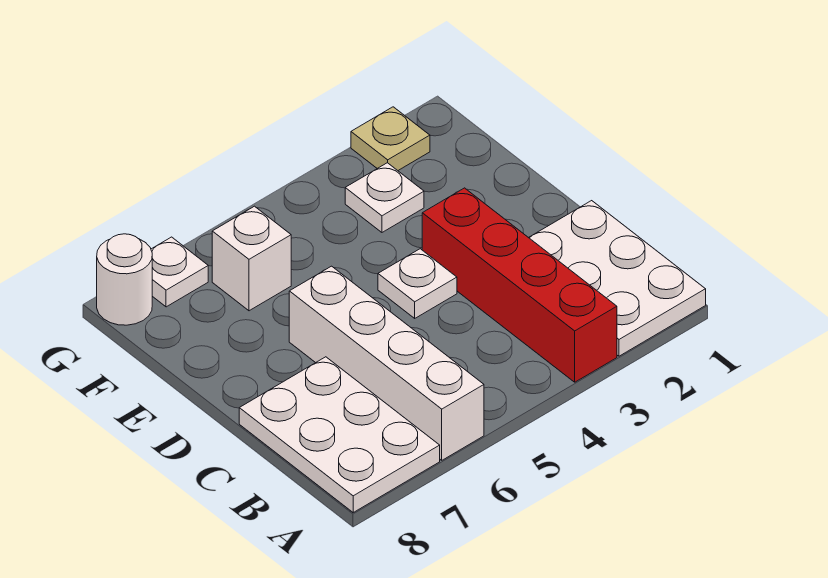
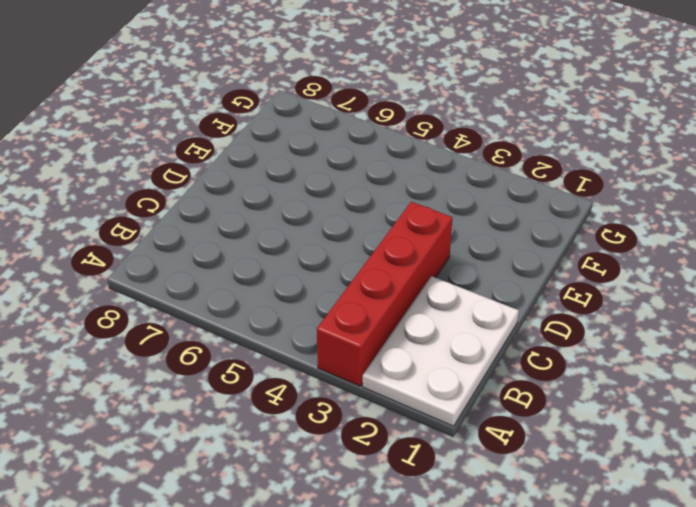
none -> white brick A6:D6 level 1
none -> white plate A7:C8 level 1

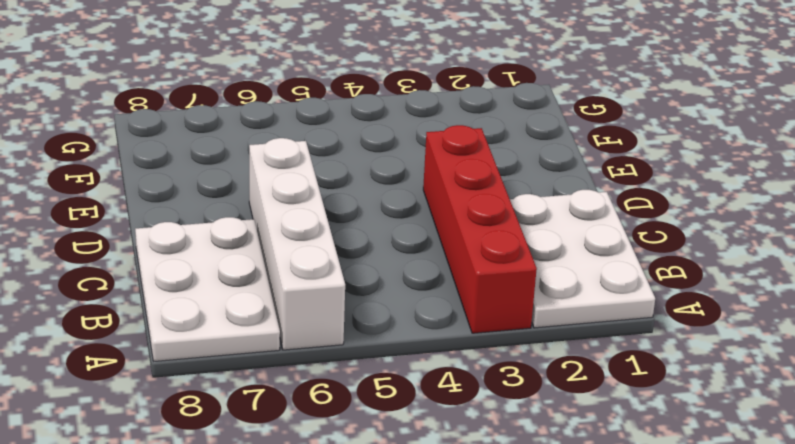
none -> white plate D4 level 1
none -> white plate F3 level 1

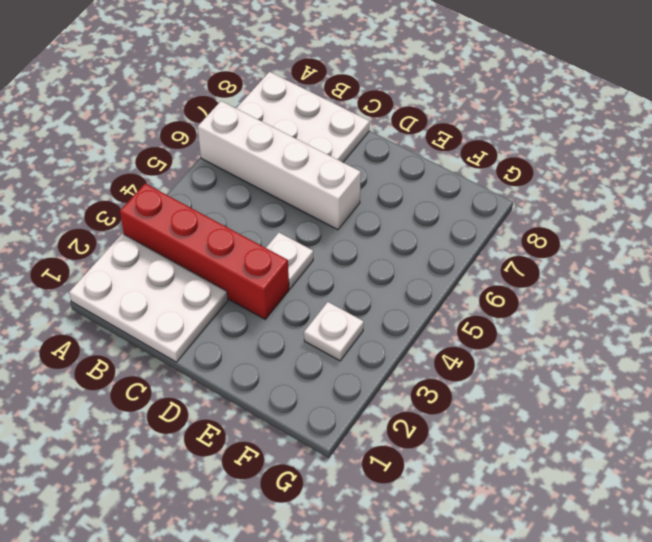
none -> white brick F6 level 1
none -> tan plate G2 level 1

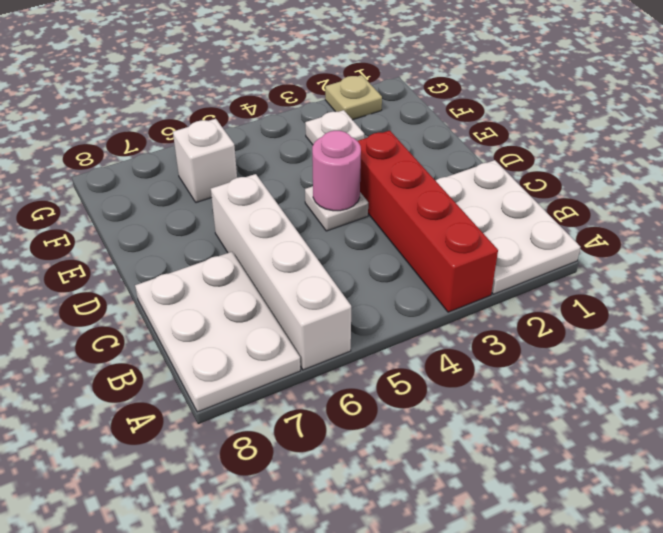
pink round brick D4 level 2 -> none
none -> white plate G7 level 1
none -> white round brick G8 level 1

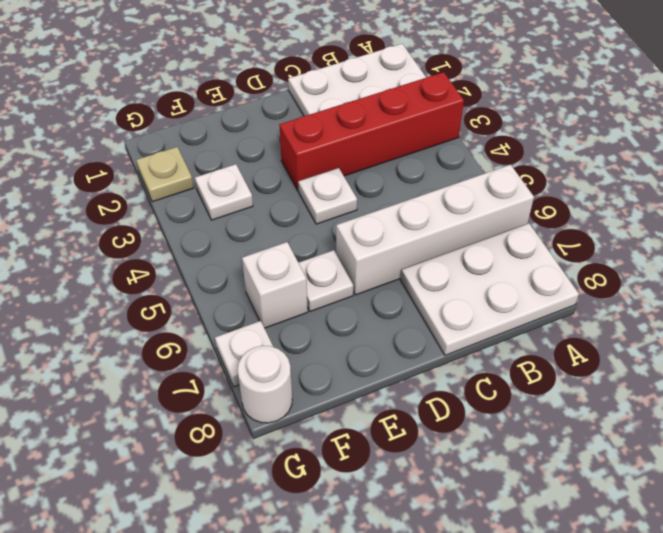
white plate E6 level 1 -> none

